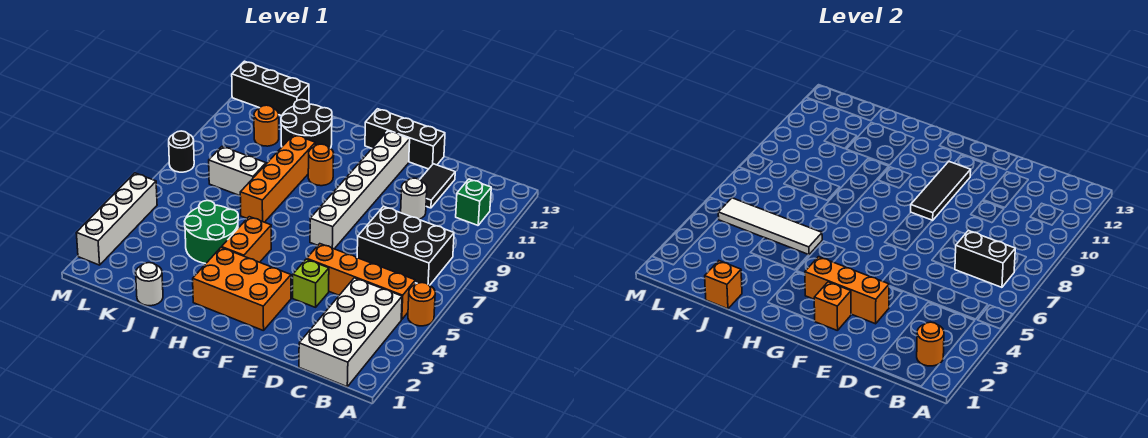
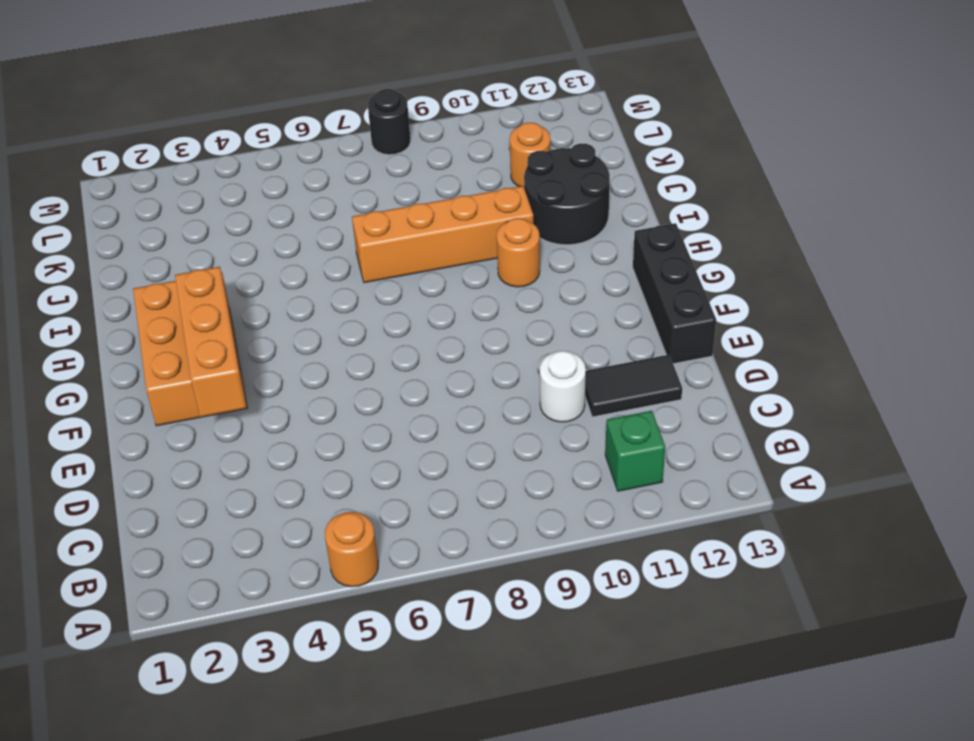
none -> white brick B1:C4 level 1
none -> orange brick B5:E5 level 1
none -> black brick B7:D8 level 1

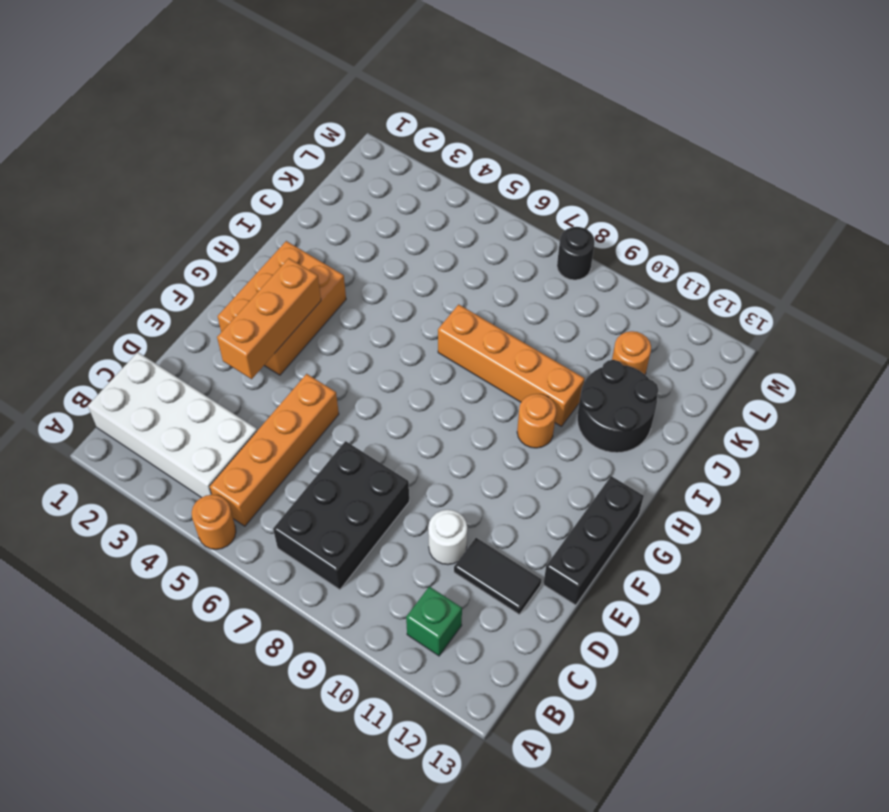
none -> lime brick E4 level 1
none -> white brick F7:F12 level 1
none -> orange brick H4:H5 level 1

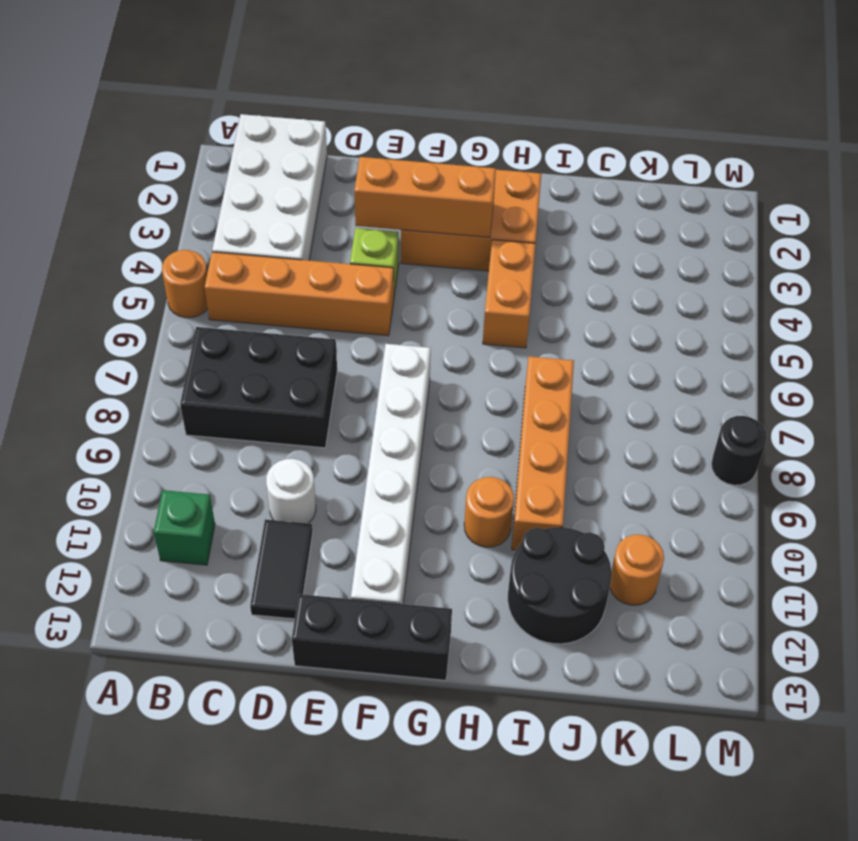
none -> green round brick I4:J5 level 1
none -> white round brick J1 level 1
none -> white brick J8:K8 level 1

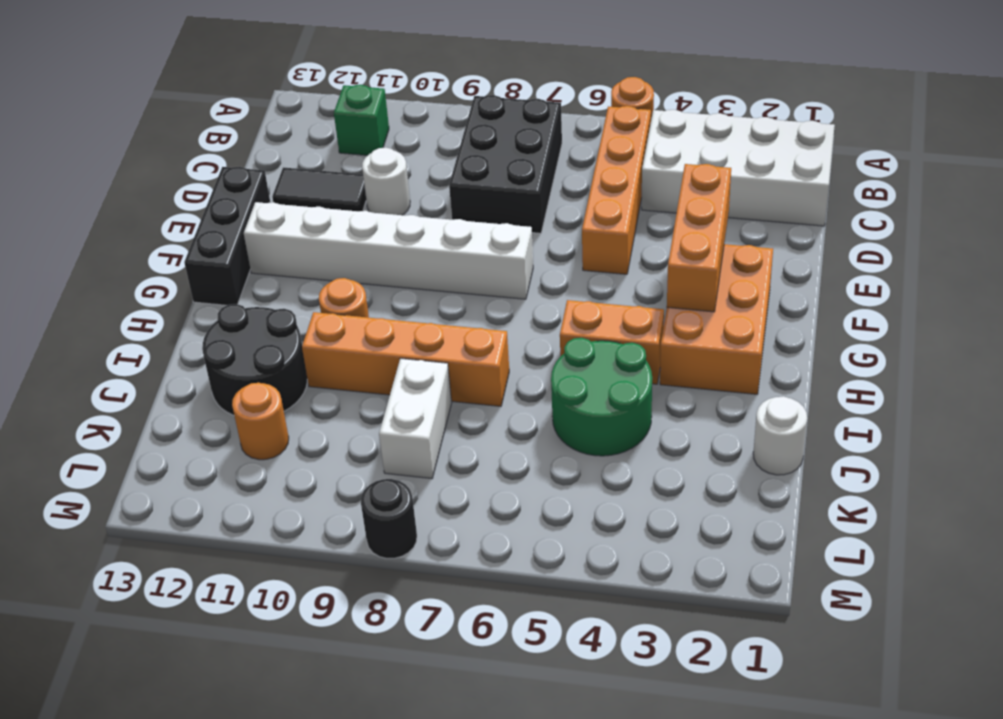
none -> lime brick E4 level 1
none -> black brick K13:M13 level 1
none -> white brick M2:M5 level 1

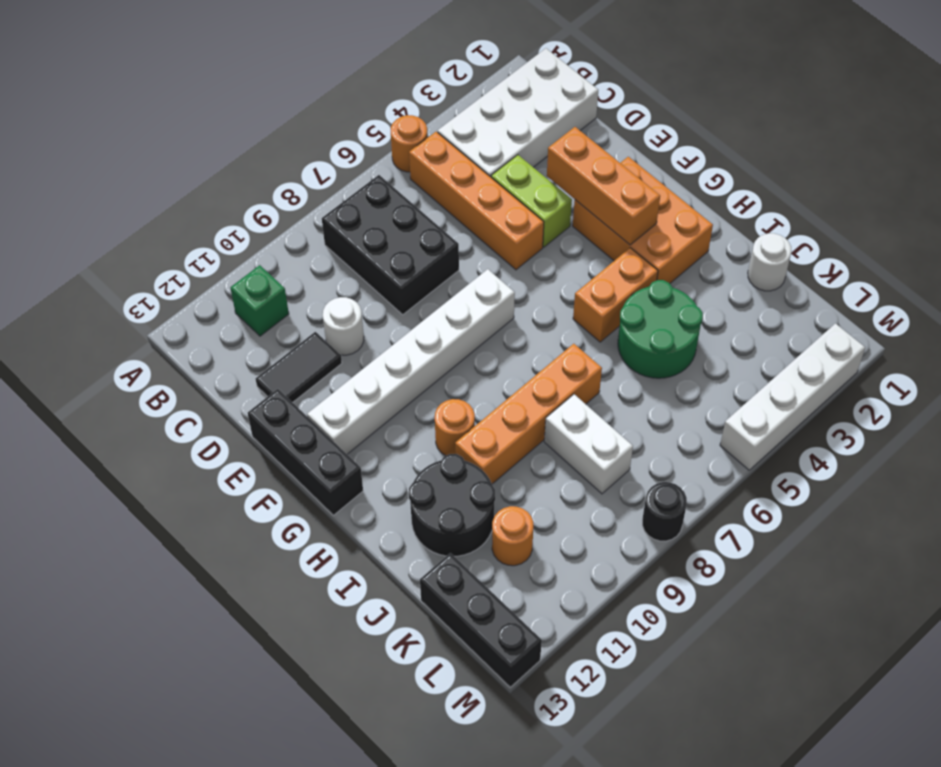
lime brick D4:E4 level 1 -> lime brick E4 level 1
none -> orange round brick B2 level 2
none -> black brick B7:C7 level 2
none -> orange brick F2 level 2

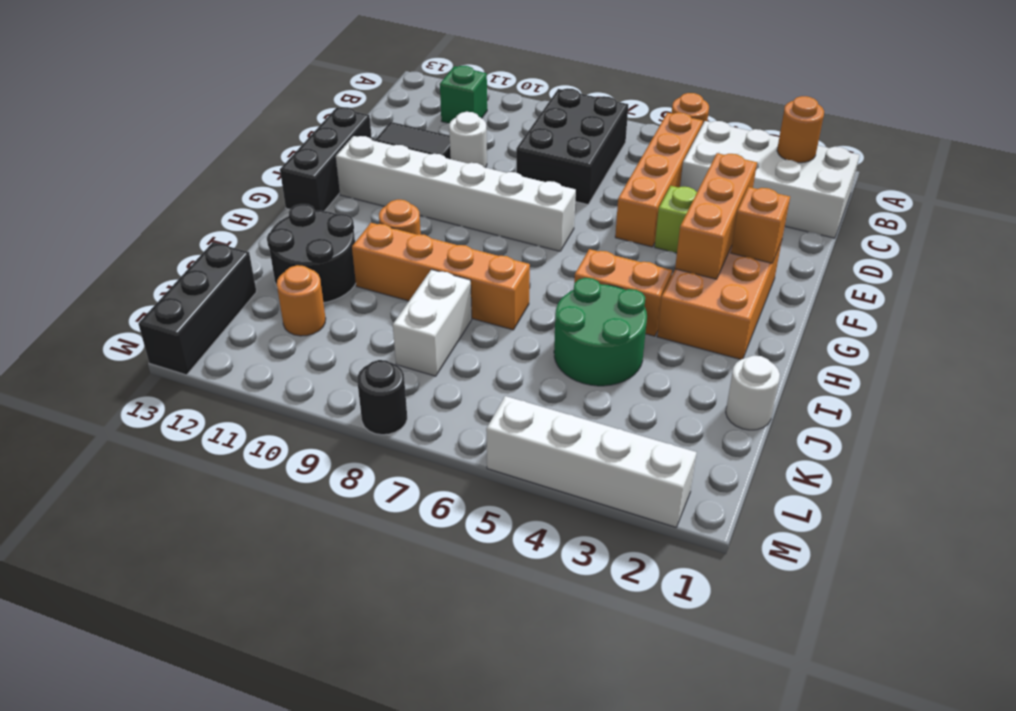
none -> black brick B7:C7 level 2
none -> black tile F9:F11 level 2
none -> white tile I5:L5 level 2

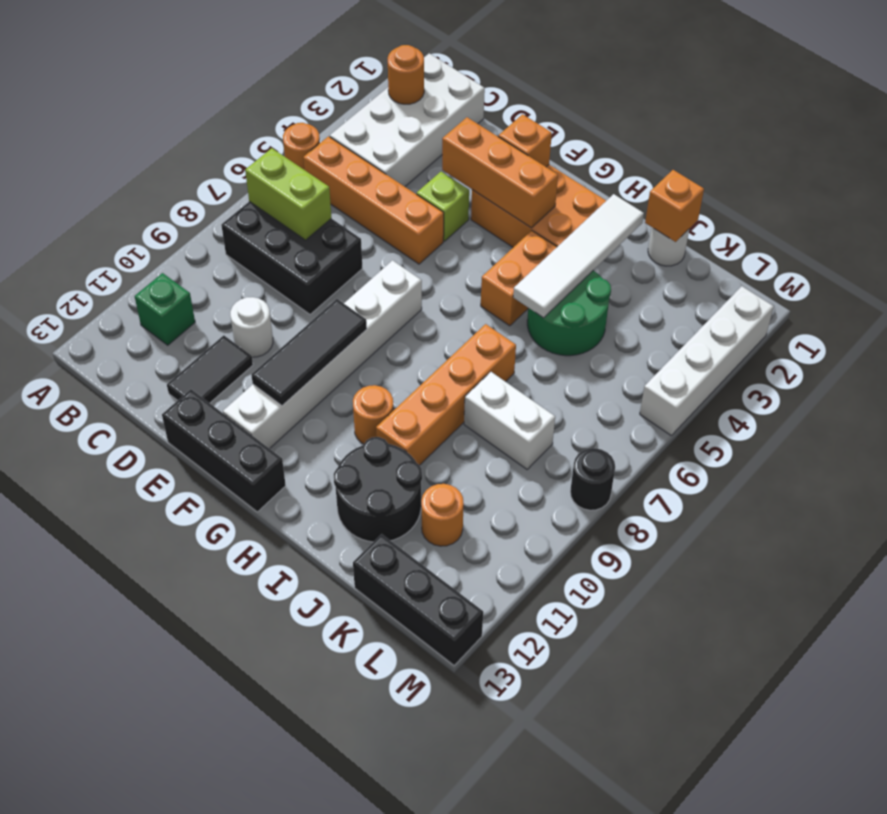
lime brick B7:C7 level 2 -> black brick B7:C7 level 2
white tile I2:I5 level 2 -> white tile I5:L5 level 2

